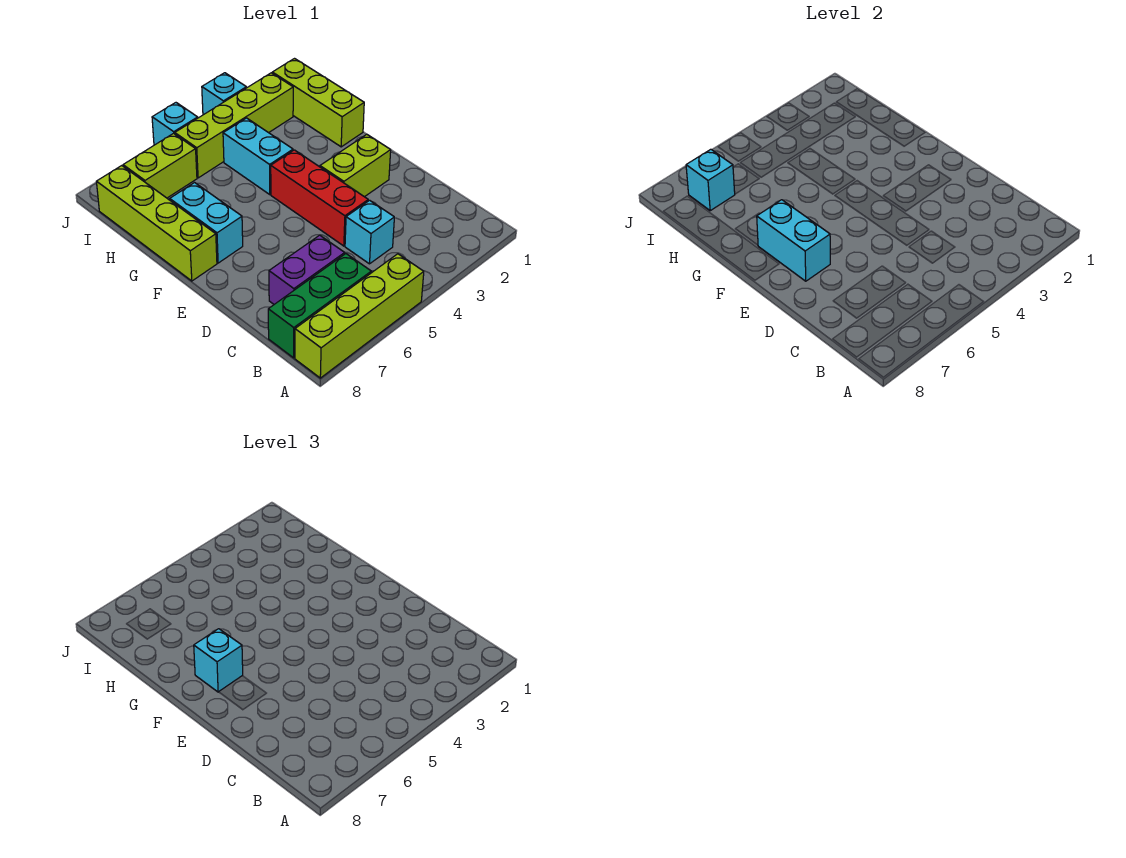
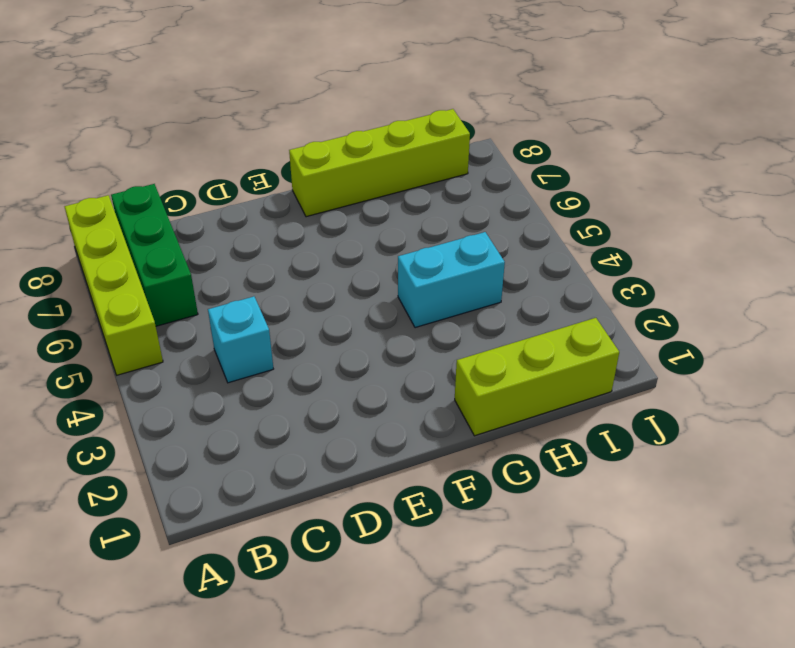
none -> purple brick C6:C7 level 1
none -> red brick D4:F4 level 1
none -> lime brick E2:E3 level 1

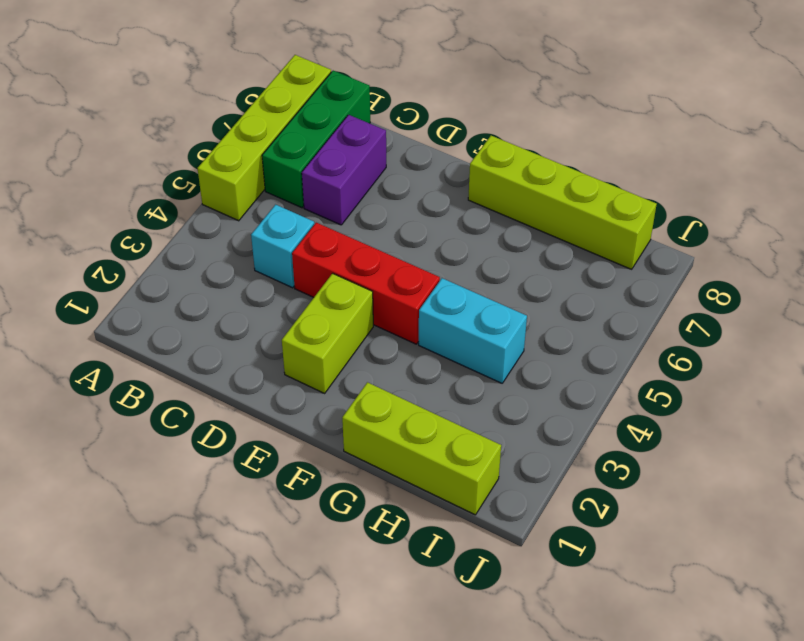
none -> cyan brick F7:G7 level 1
none -> lime brick I2:I5 level 1
none -> lime brick I6:I7 level 1

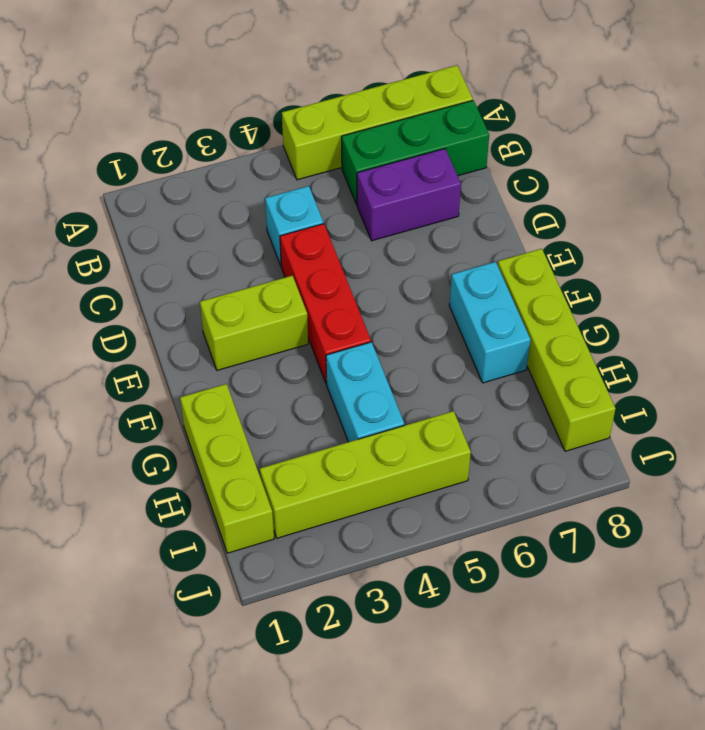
none -> lime brick I6:I7 level 1
none -> cyan brick J3 level 1
none -> cyan brick J5 level 1

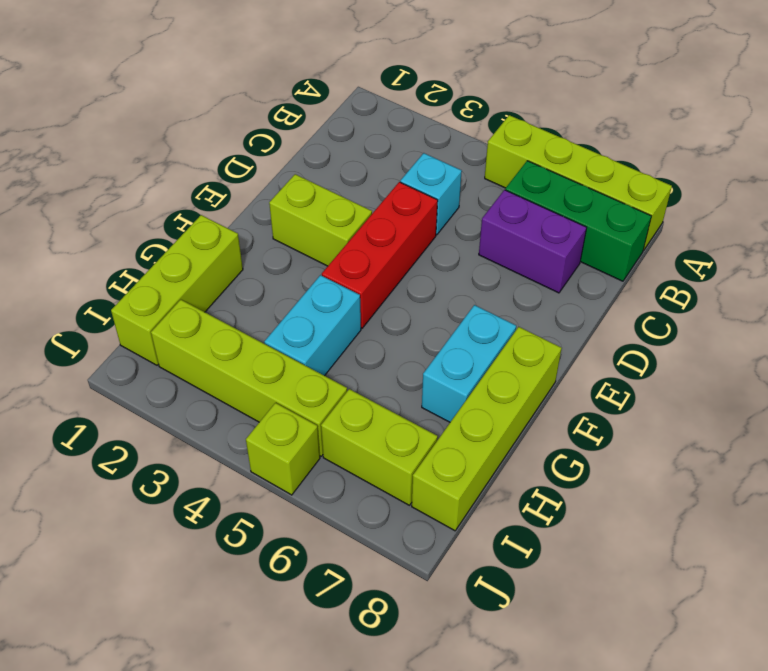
lime brick J5 level 1 -> cyan brick J5 level 1
none -> cyan brick J3 level 1
none -> cyan brick E7:F7 level 2
none -> cyan brick I7 level 2

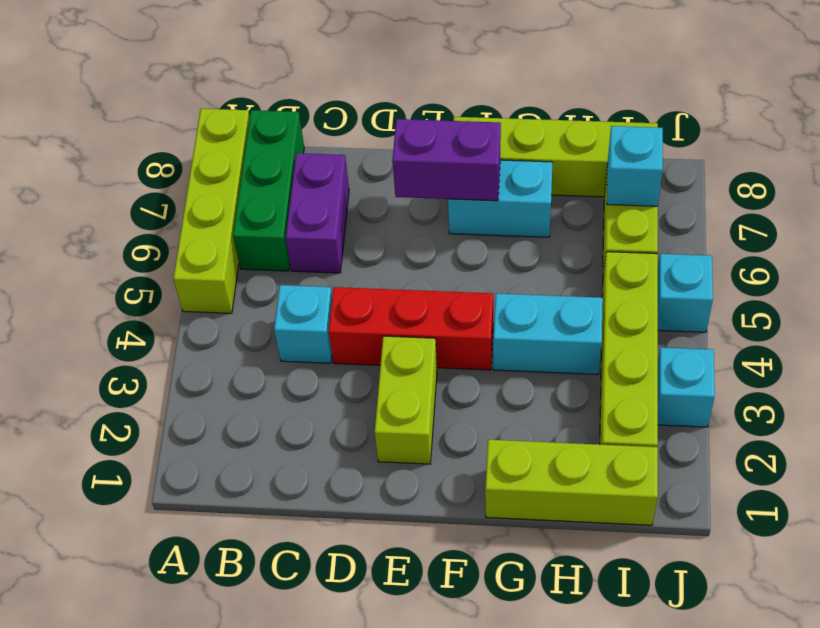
purple brick E7:F7 level 2 -> cyan brick E7:F7 level 2
none -> cyan brick F7 level 3

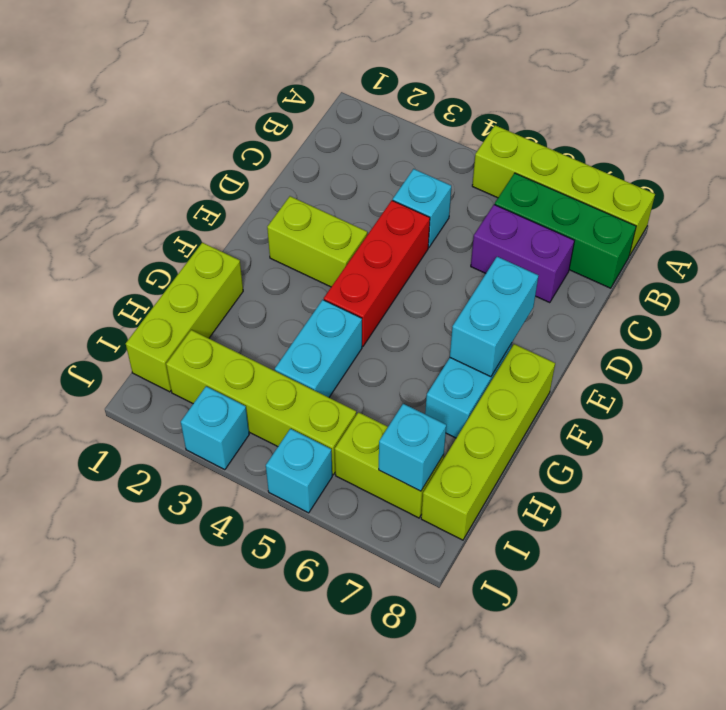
none -> cyan brick F7 level 3

